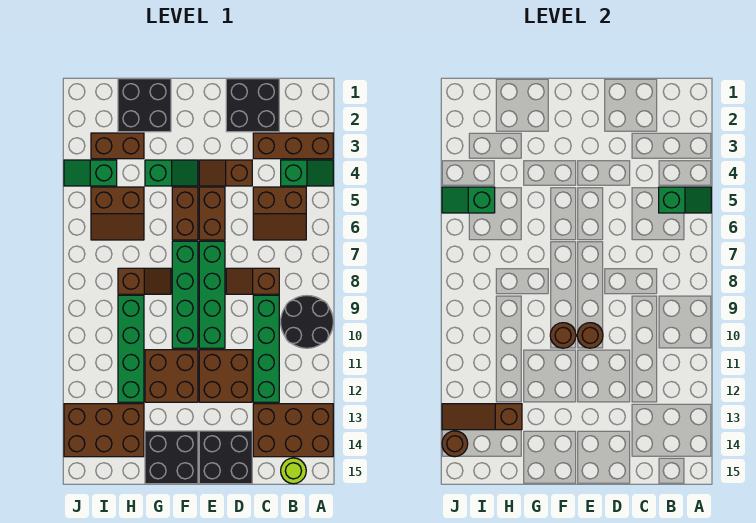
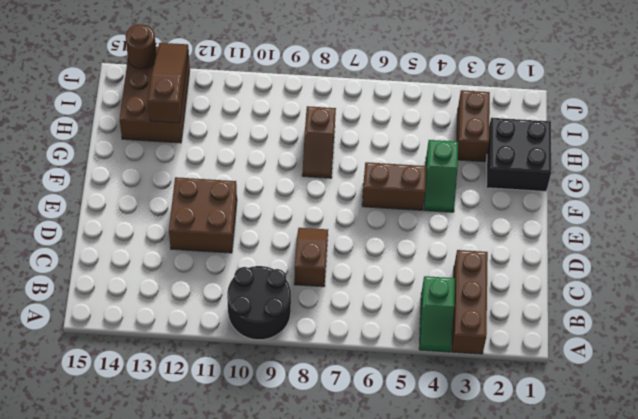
none -> brown brick A13:C14 level 1
none -> brown slope B5:C6 level 1 top 5
none -> lime round brick B15 level 1
none -> black brick C1:D2 level 1

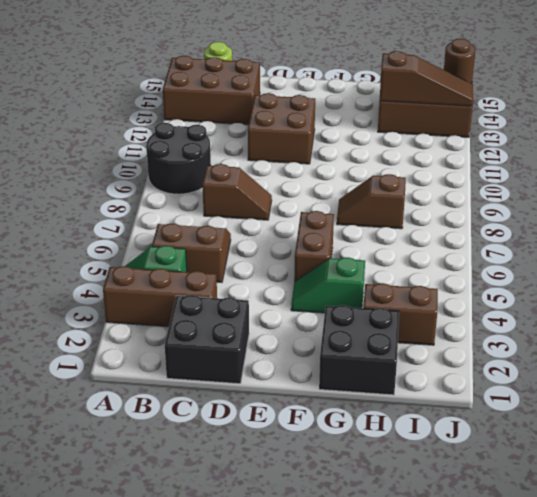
none -> green brick C9:C12 level 1
none -> brown slope D4:E4 level 1 top D
none -> black brick D14:E15 level 1
none -> brown brick E5:E6 level 1

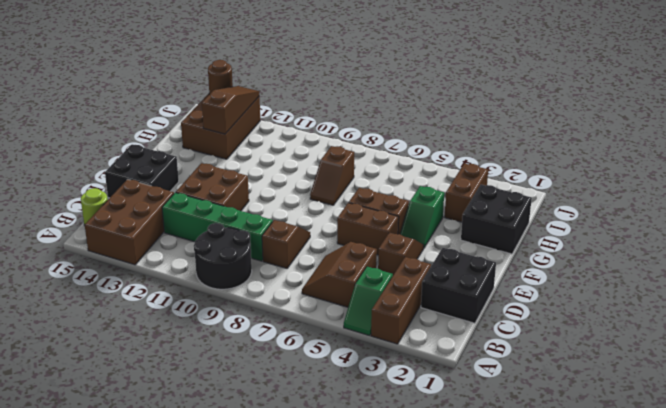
none -> green brick E7:E10 level 1
none -> green brick F7:F10 level 1
none -> brown brick F11:G12 level 1
none -> black brick F14:G15 level 1

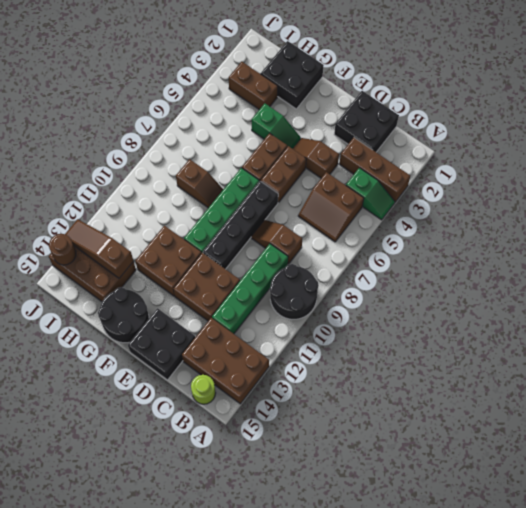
black brick E7:E10 level 1 -> green brick E7:E10 level 1
black round brick F14:G15 level 1 -> black brick F14:G15 level 1
none -> brown slope H5:I6 level 1 top 5
none -> green brick H9:H12 level 1
none -> green slope I4:J4 level 1 top I
none -> green slope A5:B5 level 2 top B

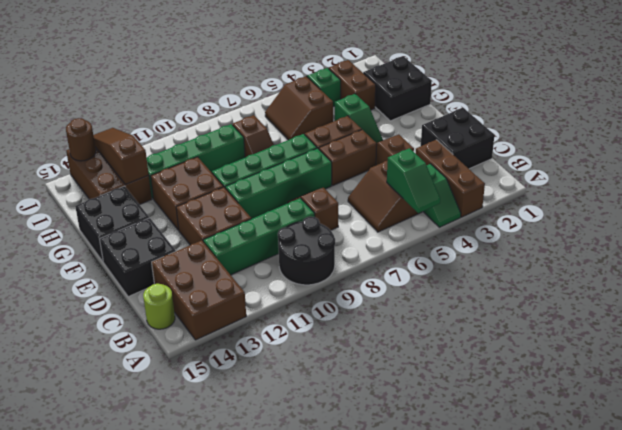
none -> brown round brick E10 level 2
none -> brown round brick F10 level 2
none -> green slope I5:J5 level 2 top I

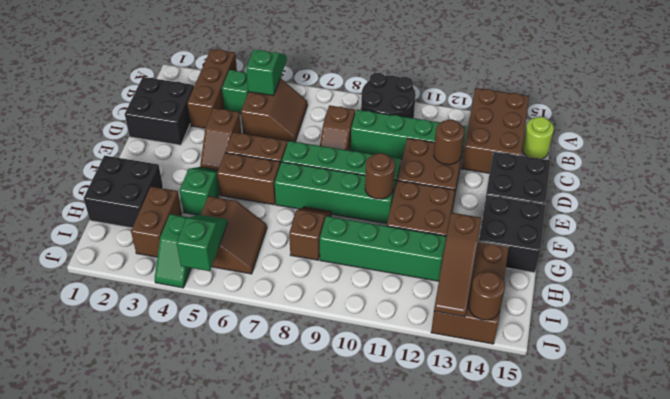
brown round brick D12 level 2 -> brown round brick E10 level 2
green slope I5:J5 level 2 top J -> green slope I5:J5 level 2 top I

